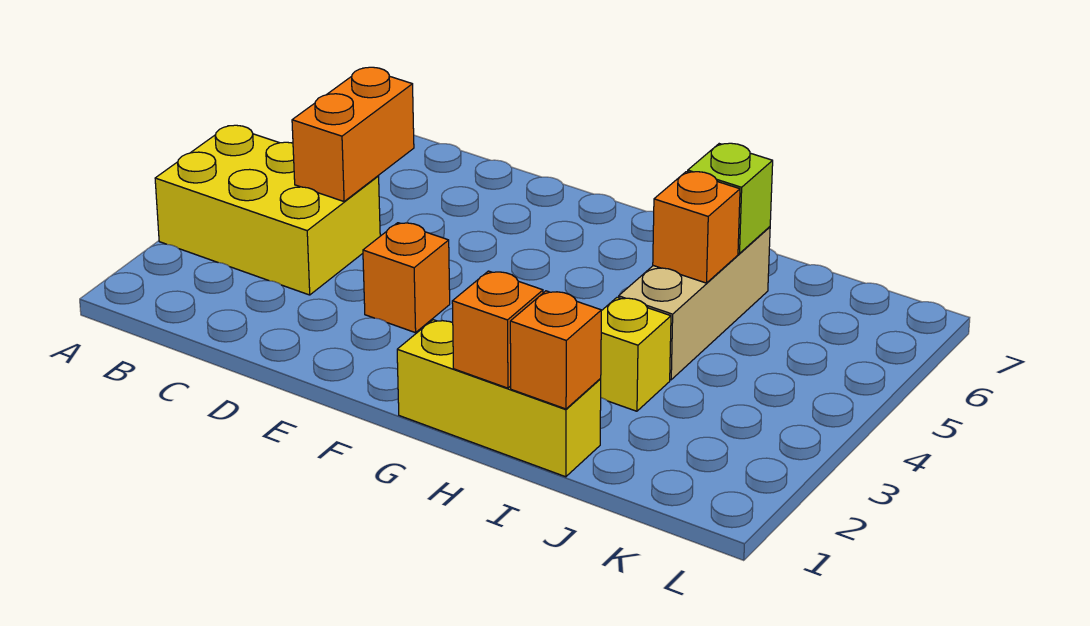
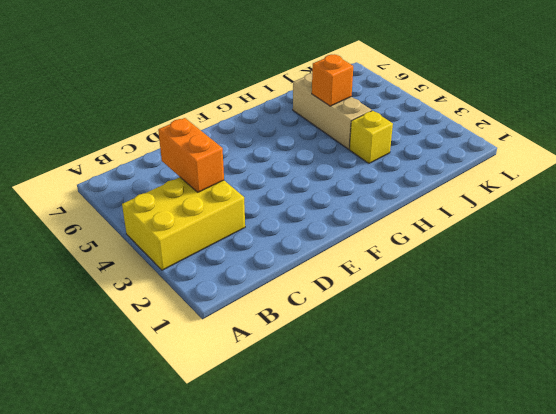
none -> orange brick E3 level 1
none -> yellow brick G1:I1 level 1

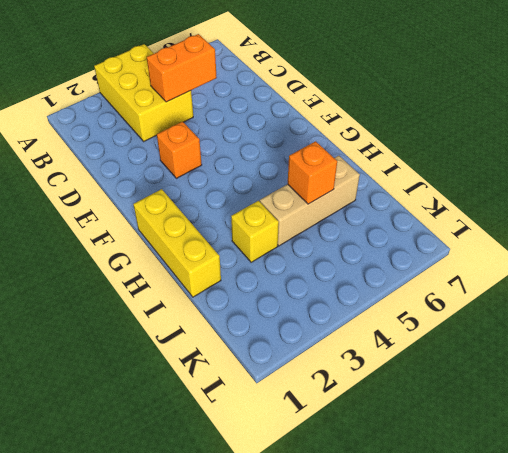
none -> orange brick H1 level 2
none -> orange brick I1 level 2

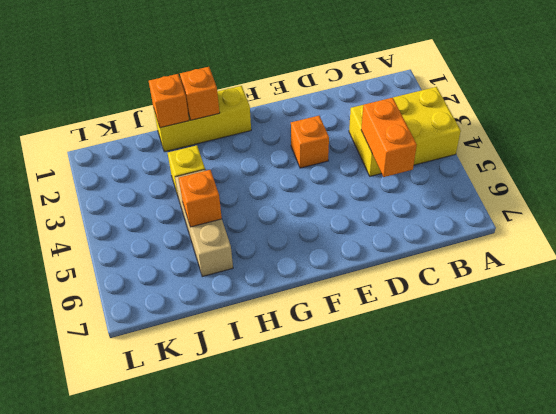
none -> lime brick I6 level 2

